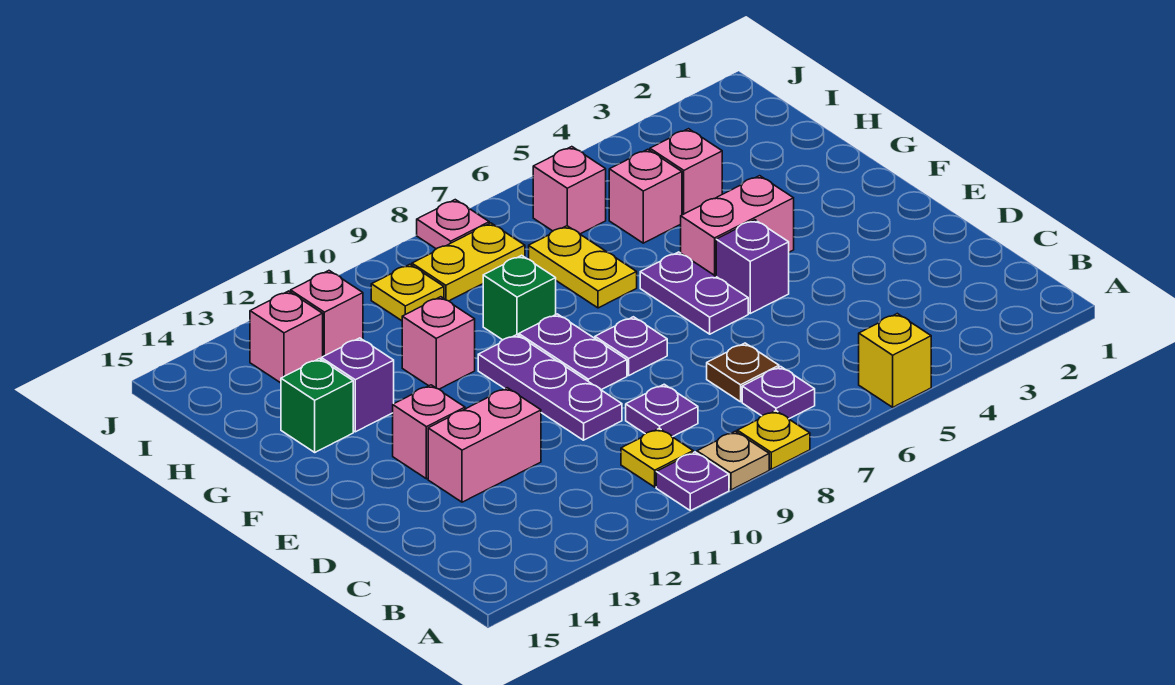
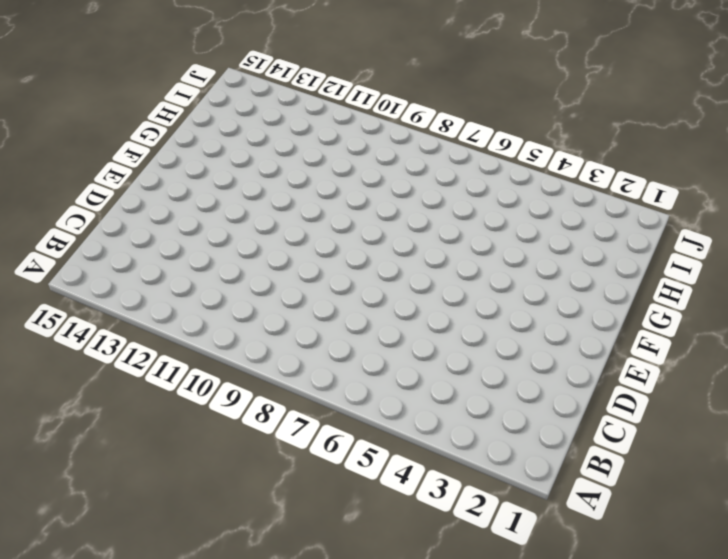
none -> yellow brick A5 level 1
none -> yellow plate A8 level 1
none -> tan plate A9 level 1

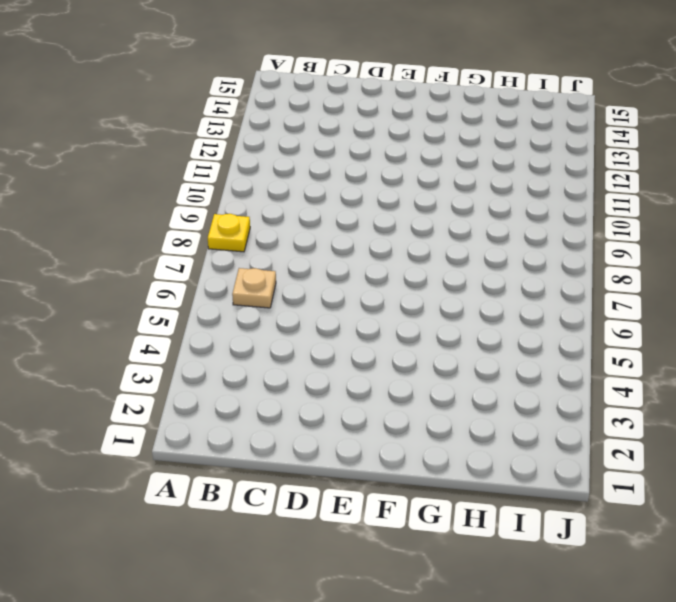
tan plate B6 level 1 -> tan plate A9 level 1
none -> yellow brick A5 level 1
none -> purple plate A10 level 1
none -> purple plate B7 level 1

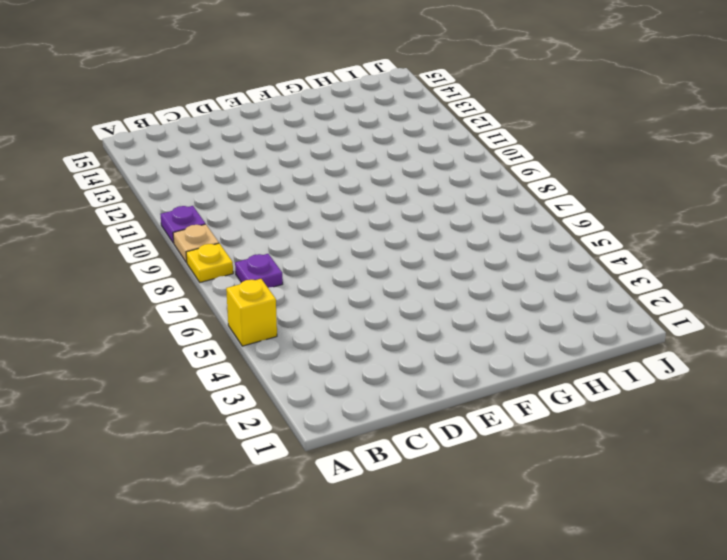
none -> yellow plate B10 level 1
none -> brown plate C7 level 1
none -> purple plate C9 level 1

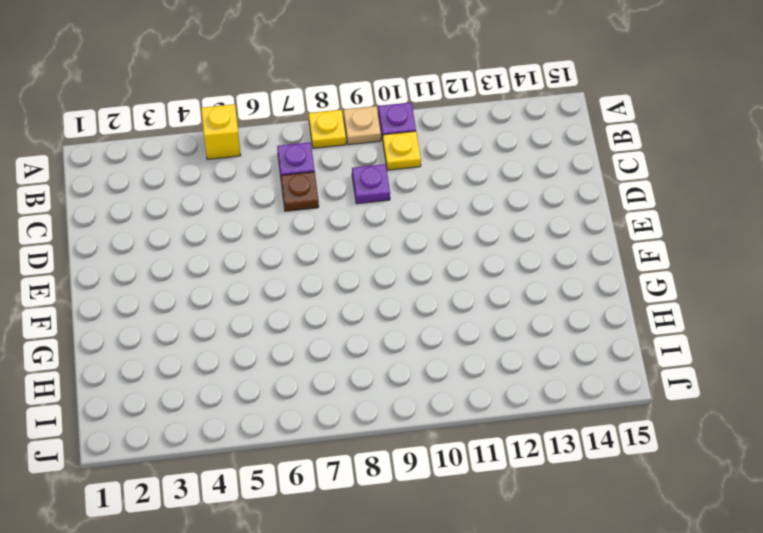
none -> purple plate D10:F10 level 1
none -> pink brick D12:D13 level 1
none -> purple brick E5 level 1

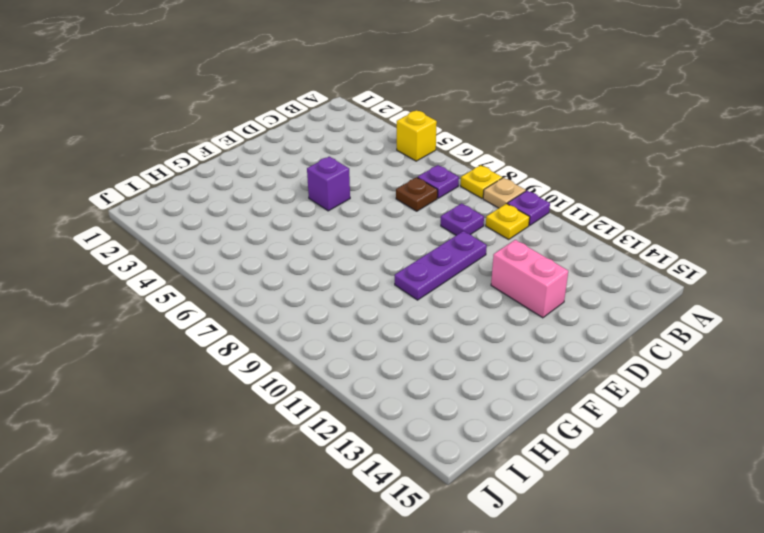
none -> purple plate E6:F6 level 1
none -> purple plate E8 level 1
none -> purple plate E9:F9 level 1

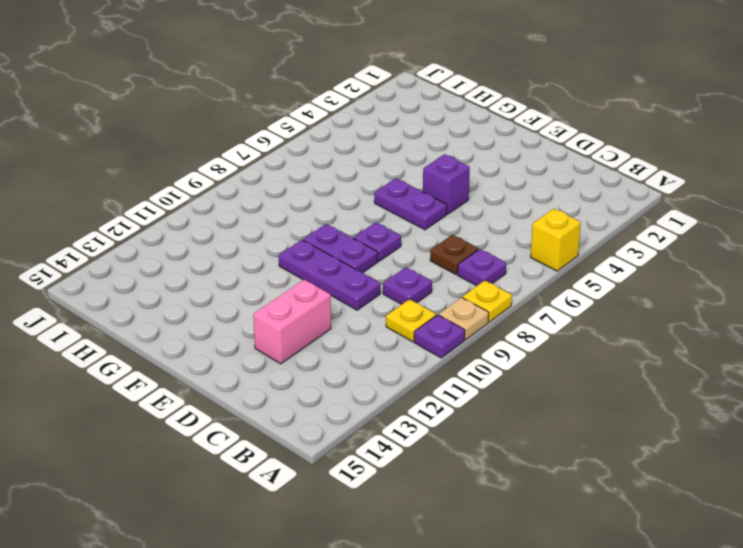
none -> pink brick E13 level 1
none -> pink brick F4:F5 level 1
none -> yellow plate G7:H7 level 1

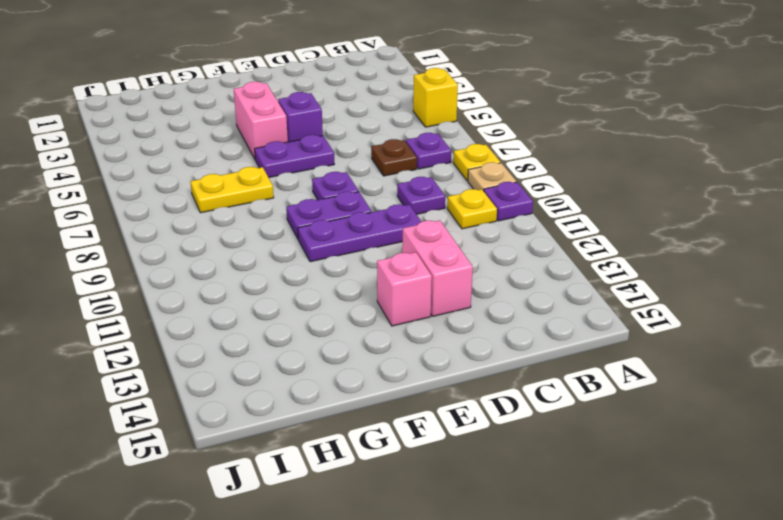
none -> green brick G9 level 1
none -> pink brick G11 level 1
none -> purple brick G13 level 1

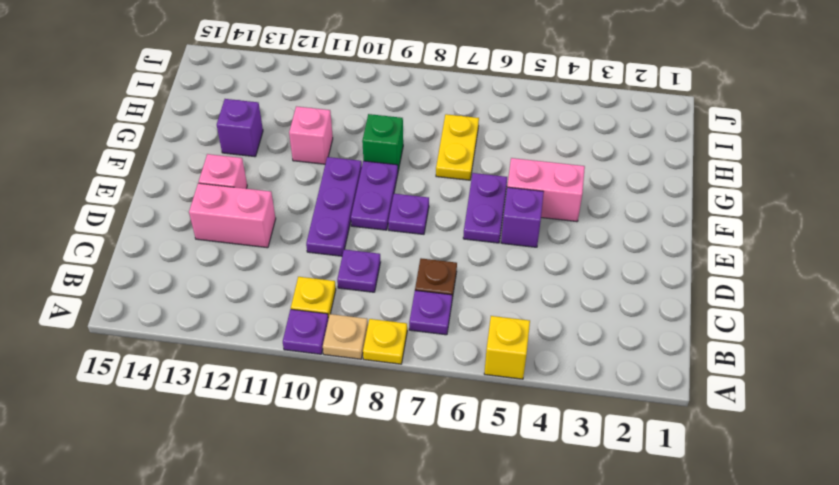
none -> green brick G14 level 1
none -> pink brick H4 level 1
none -> pink brick H5 level 1

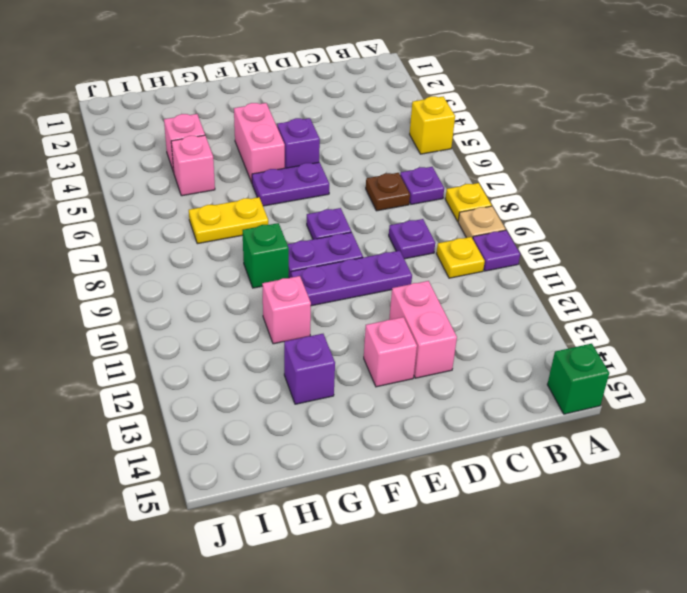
green brick A15 level 1 -> green brick G14 level 1
none -> pink brick I6 level 1
none -> yellow plate I8:I9 level 1
none -> yellow plate I10 level 1

